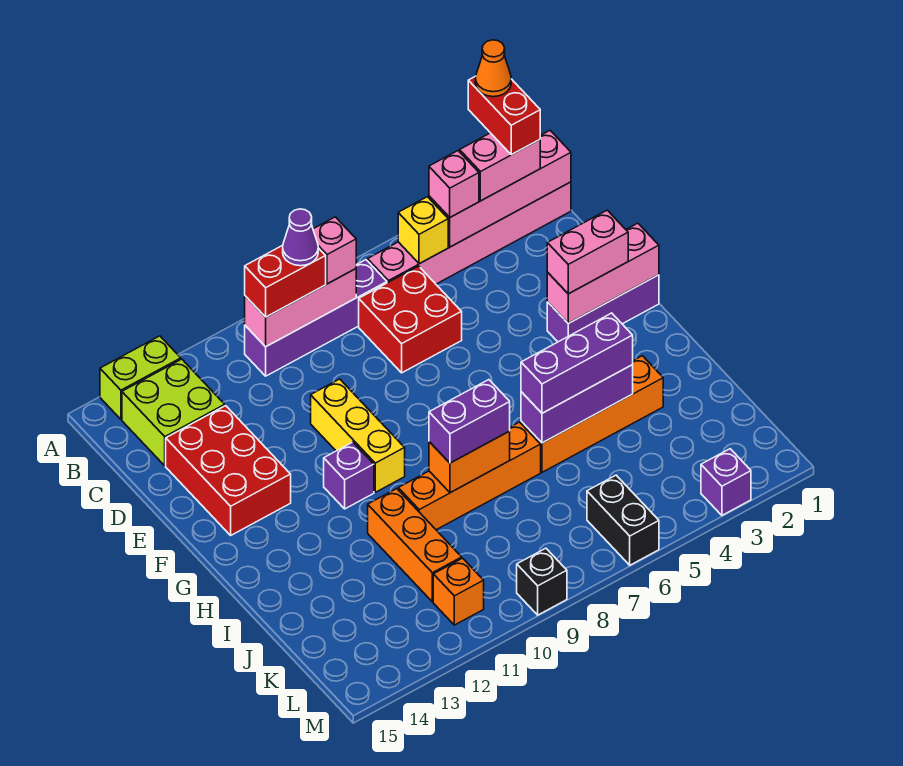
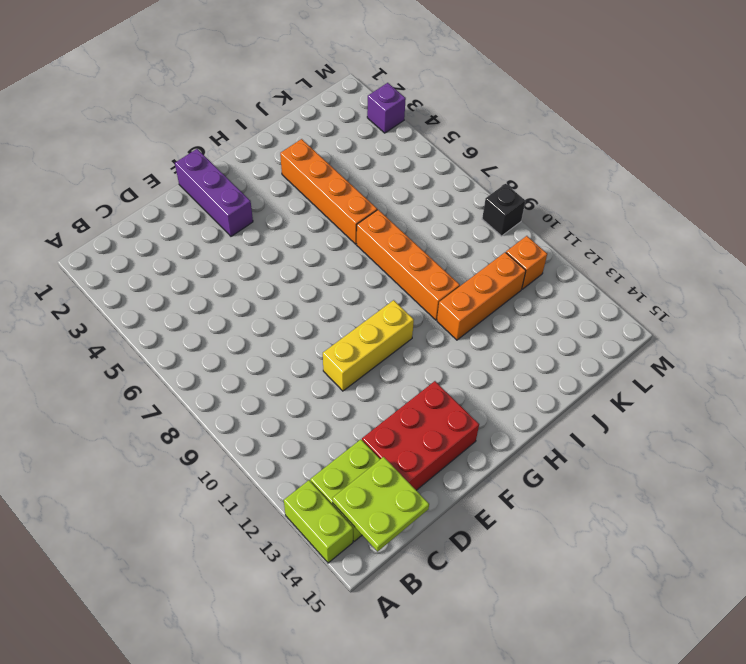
lime plate B14:C15 level 2 -> none
none -> pink brick B1:B6 level 1
none -> purple brick B7:B10 level 1
none -> red brick C6:D7 level 1
none -> purple brick G11 level 1

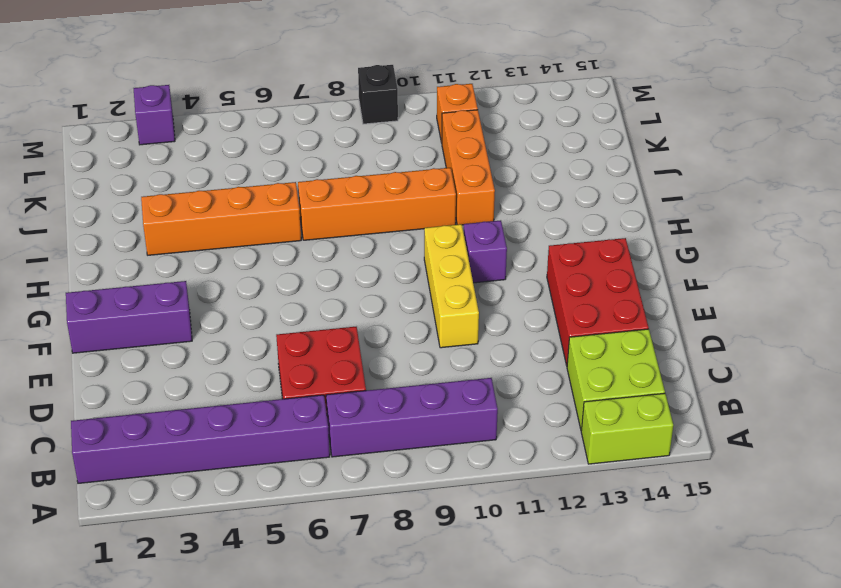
purple brick B1:B6 level 1 -> pink brick B1:B6 level 1
none -> black brick L6:M6 level 1
none -> pink brick B1:B4 level 2
none -> yellow brick B5 level 2
none -> pink brick B8:B10 level 2

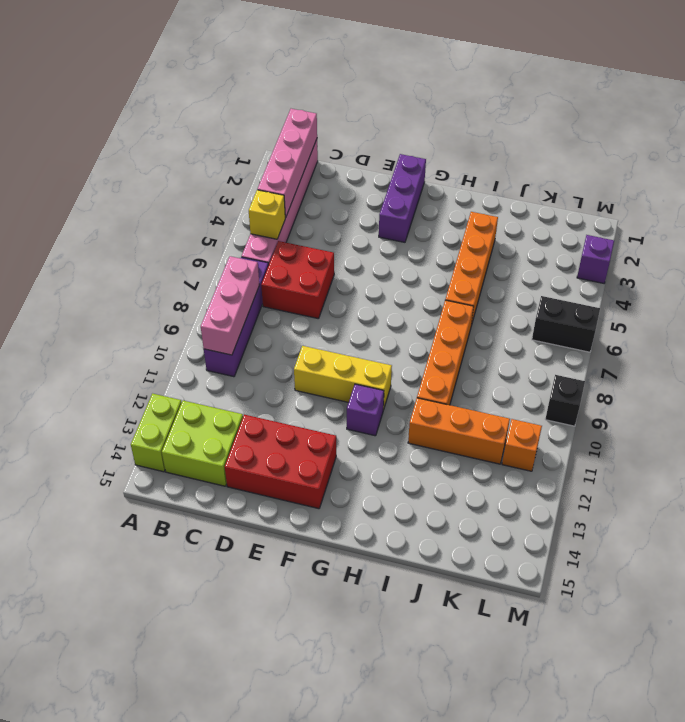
none -> pink brick F1:F3 level 2
none -> purple brick I4:I6 level 2
none -> orange brick I8:I9 level 2
none -> pink brick B2:B3 level 3

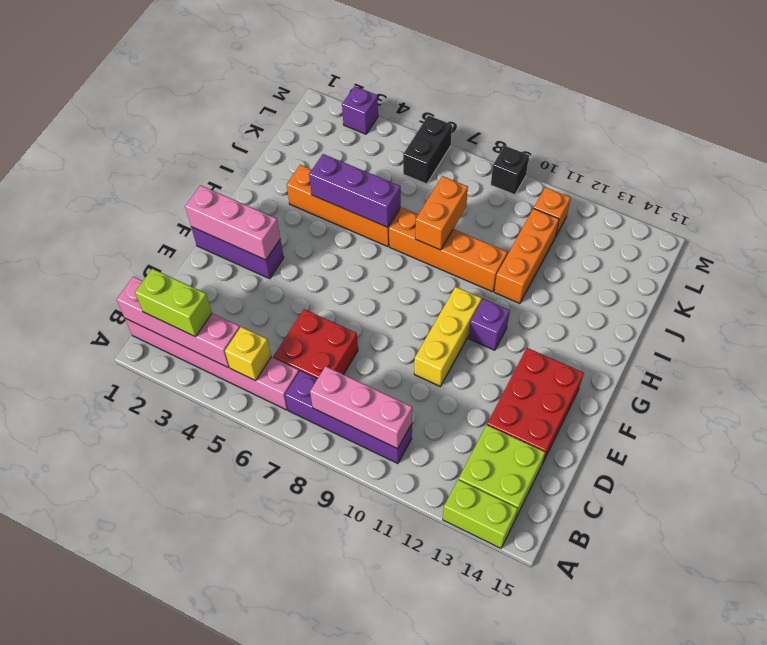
lime brick B2:B3 level 3 -> pink brick B2:B3 level 3
orange brick I8:J8 level 2 -> orange brick I8:I9 level 2
none -> pink brick B4 level 3
none -> pink brick B8 level 3
none -> red brick B9:B10 level 3
none -> pink brick F2:F3 level 3

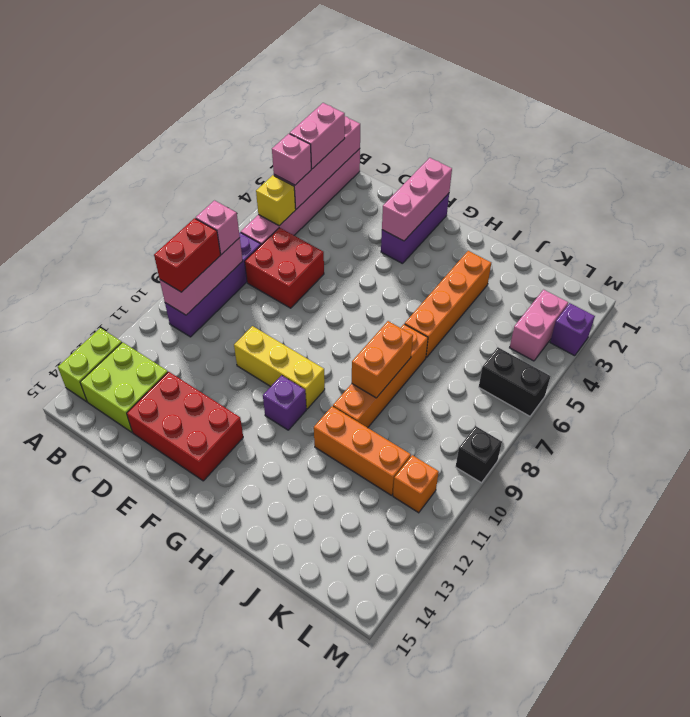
pink brick L3:L4 level 1 -> pink brick F2:F3 level 3
none -> purple brick I4:I6 level 2
none -> purple brick I4:I6 level 3
none -> purple brick I8:I9 level 3
none -> red brick A2:B2 level 4

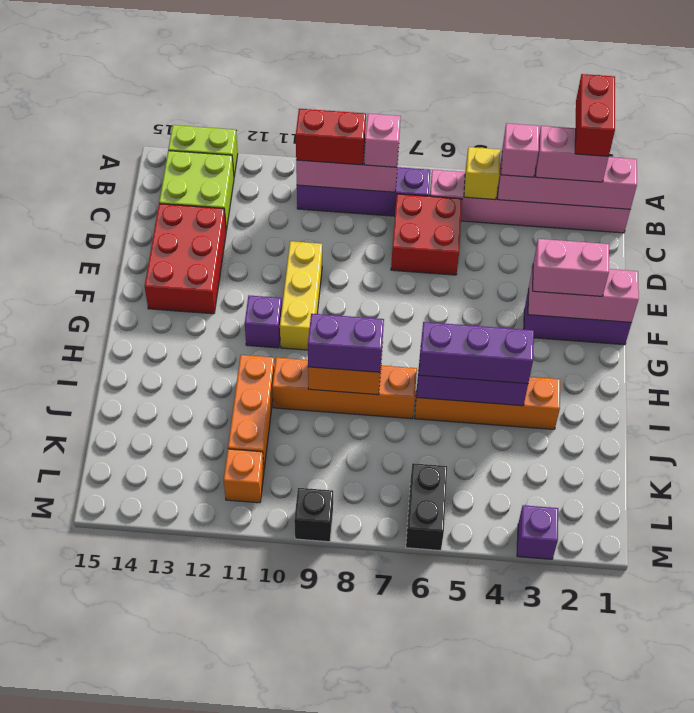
none -> purple cone B9 level 4
none -> orange cone A2 level 5

